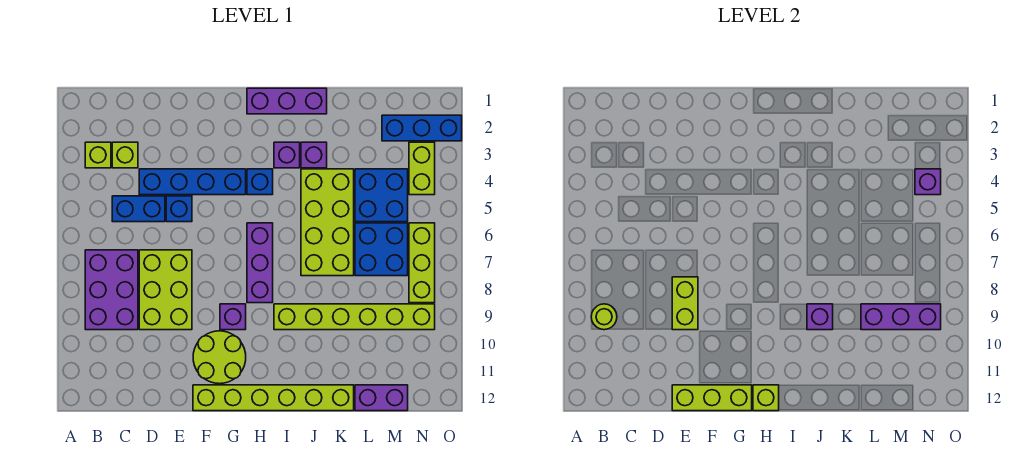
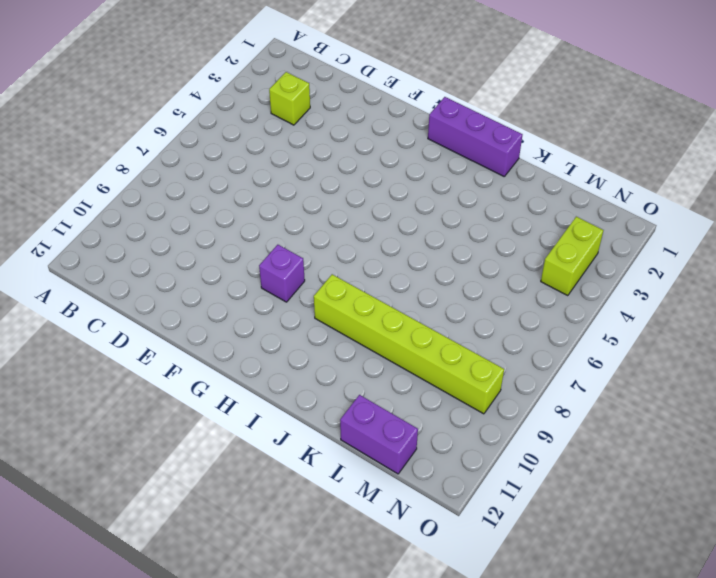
none -> lime brick B3 level 1
none -> purple brick B7:C9 level 1
none -> blue brick C5:D5 level 1
none -> blue brick D4:G4 level 1

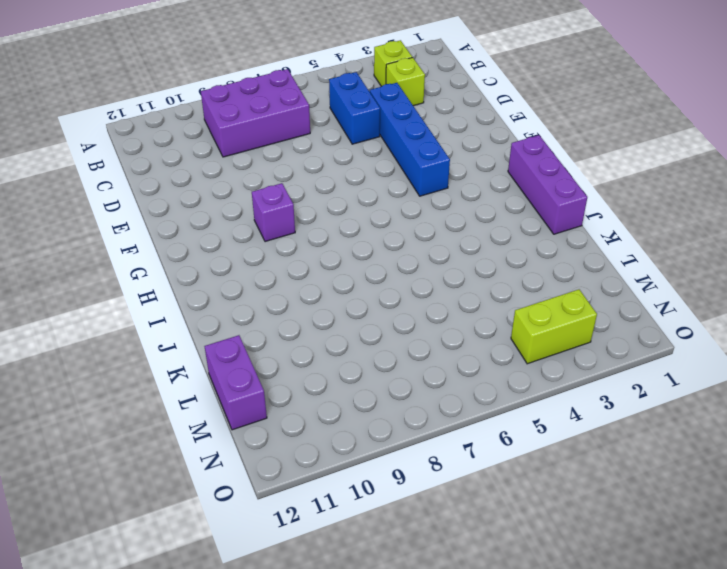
none -> lime brick D7:E9 level 1
none -> blue brick E5 level 1
none -> lime round brick F10:G11 level 1
none -> lime brick F12:K12 level 1

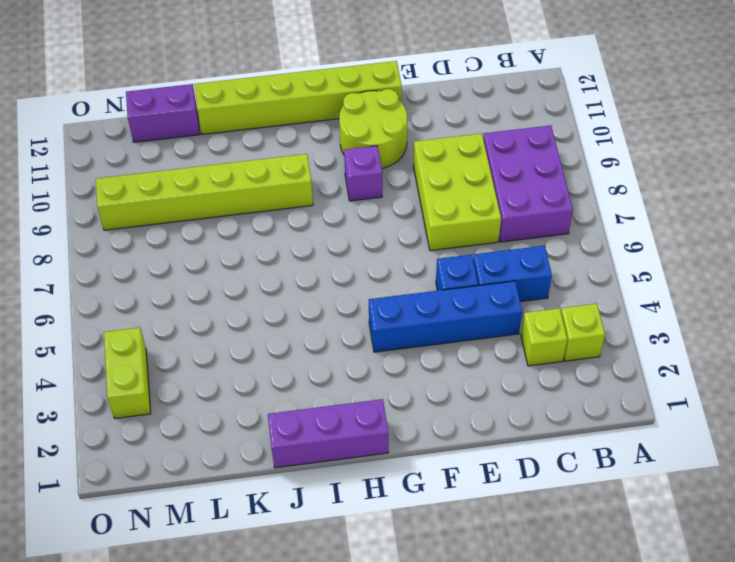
none -> blue brick H4 level 1
none -> purple brick H6:H8 level 1
none -> purple brick I3 level 1
none -> purple brick J3 level 1

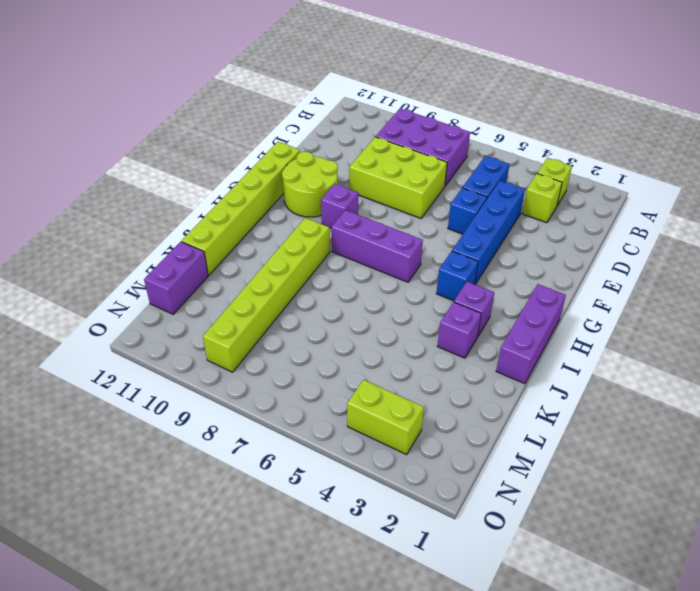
none -> lime brick J4:K7 level 1
none -> blue brick L4:M5 level 1
none -> blue brick L6:M7 level 1
none -> blue brick M2:O2 level 1

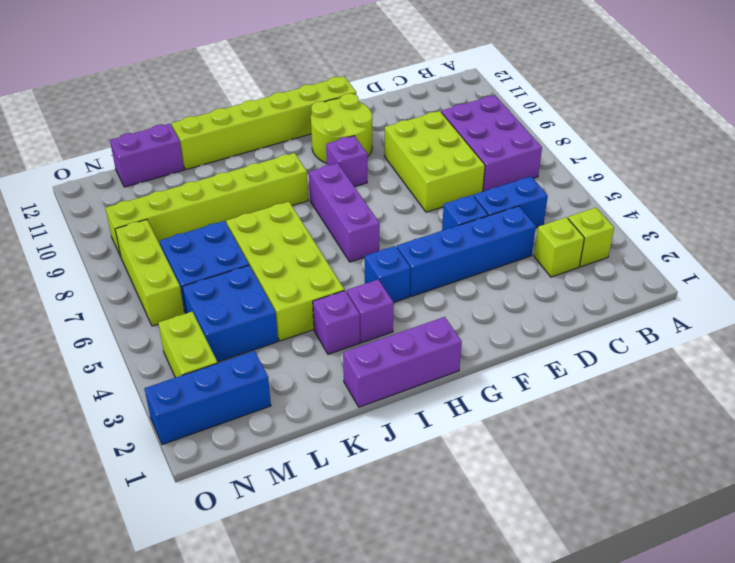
none -> lime round brick B9 level 2
none -> lime brick E8:E9 level 2
none -> lime brick E12:G12 level 2
none -> lime brick H12 level 2

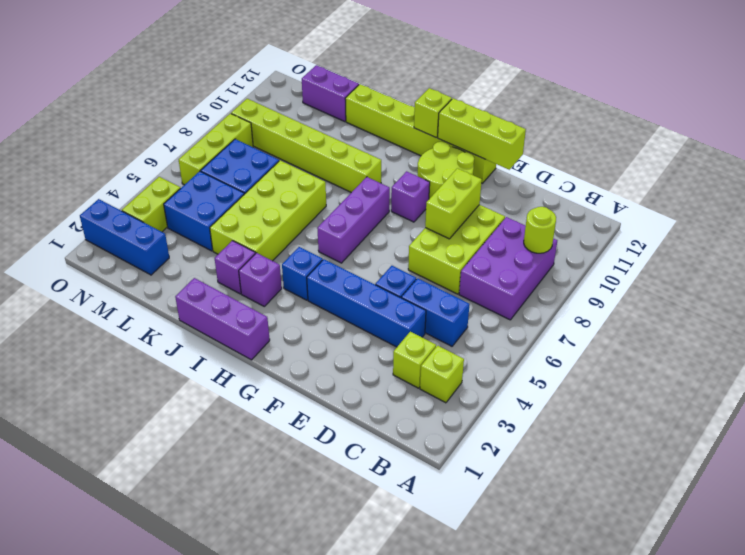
none -> purple brick J9 level 2
none -> purple brick L9:N9 level 2
none -> purple brick N4 level 2

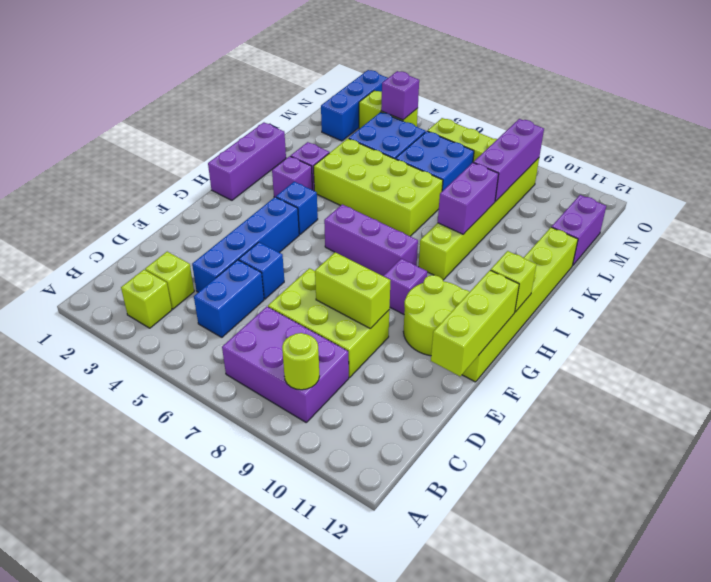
purple brick J9:K9 level 2 -> purple brick J9 level 2

